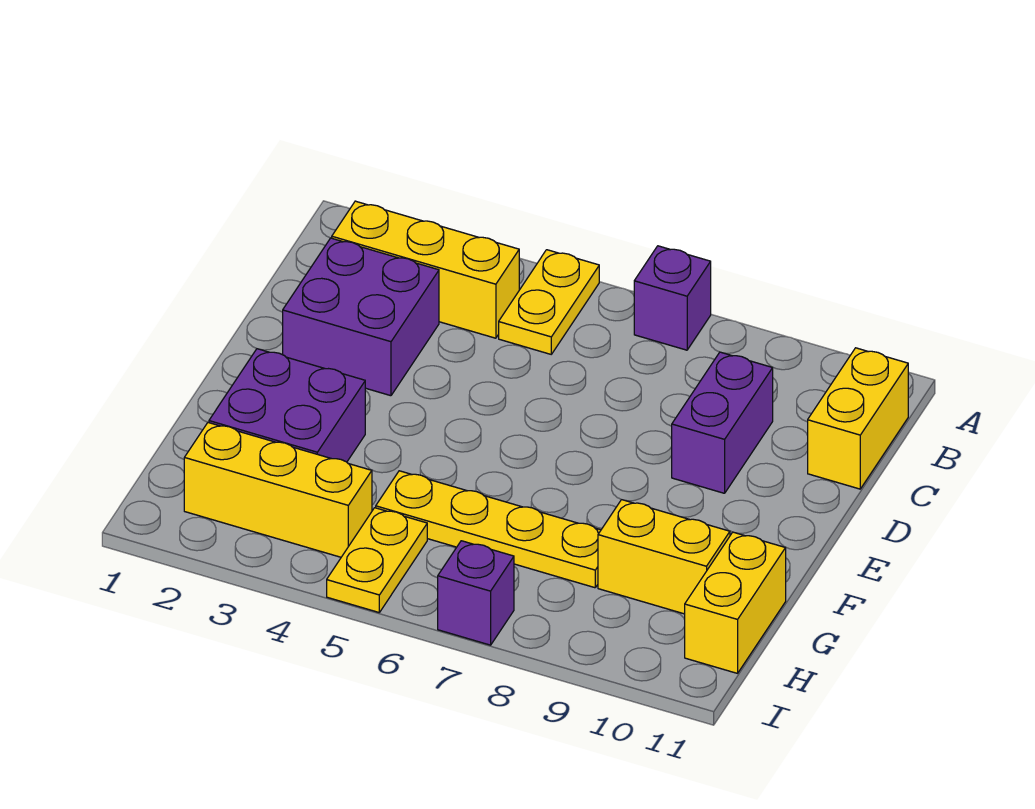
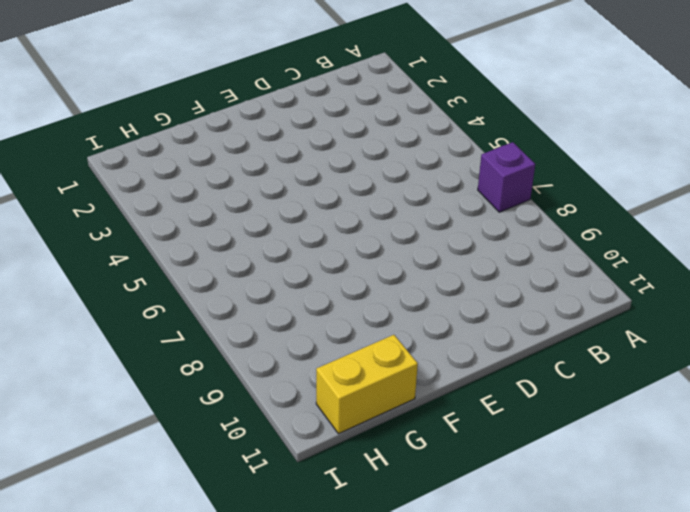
none -> yellow plate A5:B5 level 1
none -> yellow brick B2:B4 level 1
none -> yellow brick B11:C11 level 1

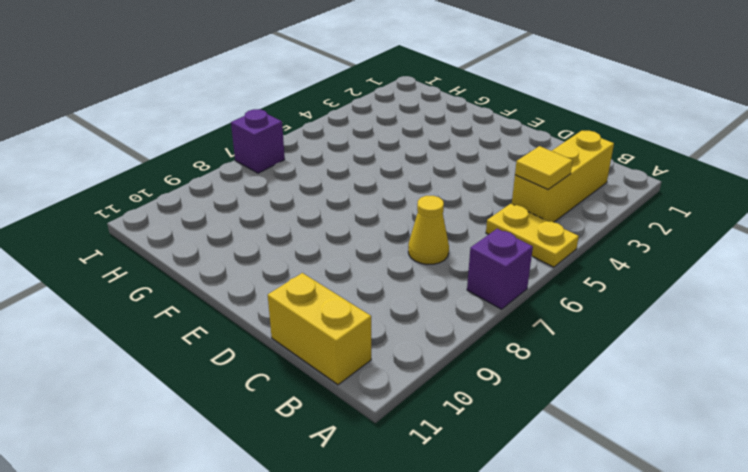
yellow tile B4 level 2 -> none
yellow cone C7 level 1 -> none
none -> purple brick C2:D3 level 1
none -> purple brick C9:D9 level 1
none -> purple brick F2:G3 level 1

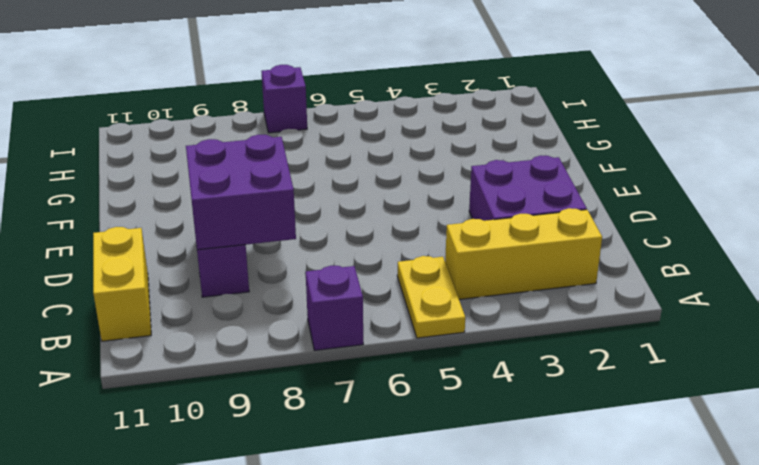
purple brick C8:D9 level 2 -> purple brick F2:G3 level 1
none -> yellow plate G5:G8 level 1
none -> yellow brick G9:G10 level 1
none -> yellow brick G11:H11 level 1

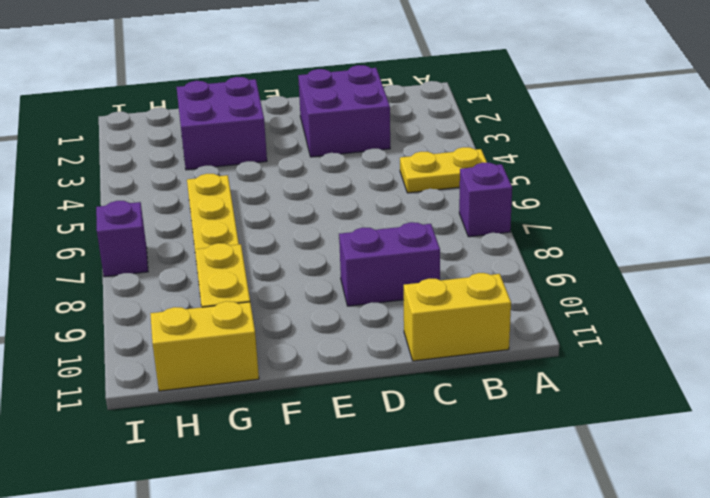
none -> yellow brick B2:B4 level 1
none -> yellow brick H2:H4 level 1
none -> yellow plate H5:I5 level 1

